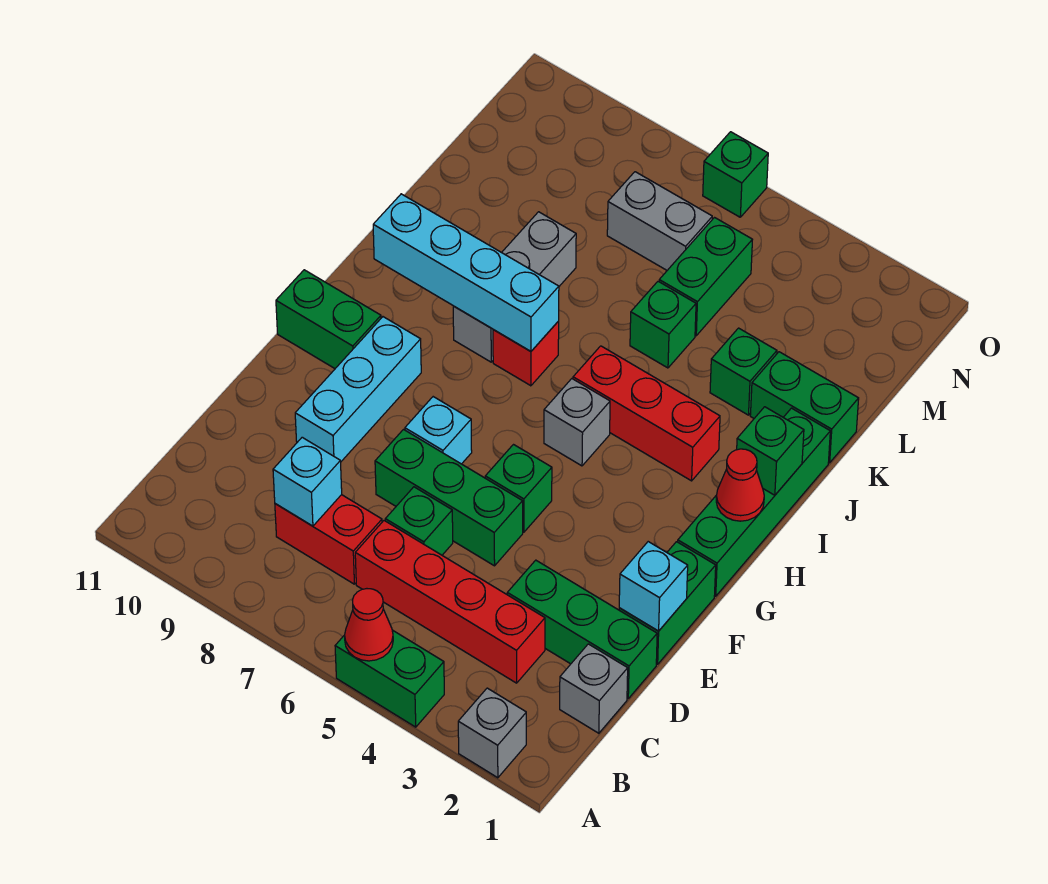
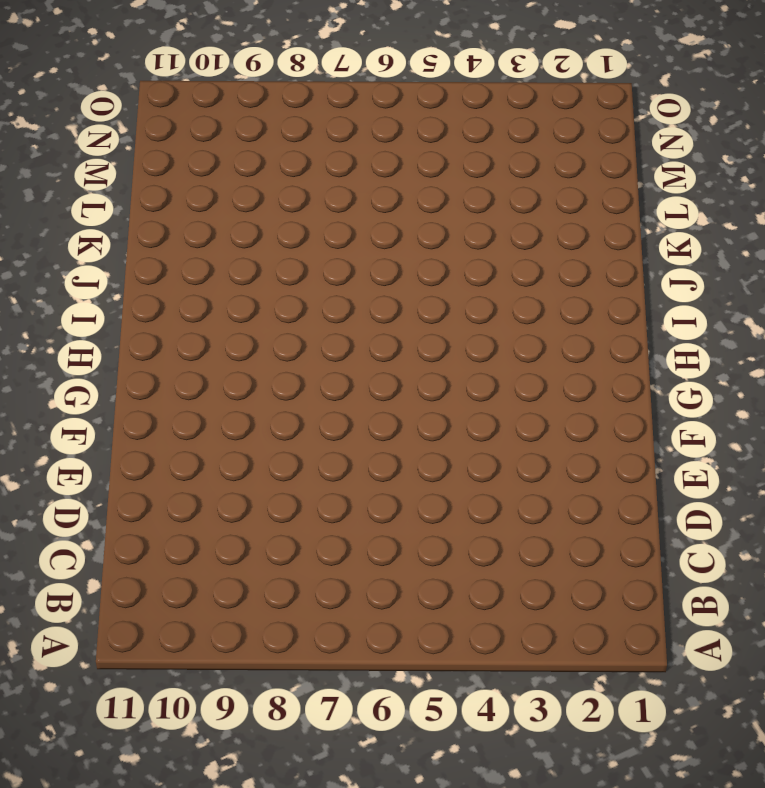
none -> grey brick A2 level 1
none -> green brick A4:A5 level 1
none -> grey brick C1 level 1
none -> red brick C3:C6 level 1

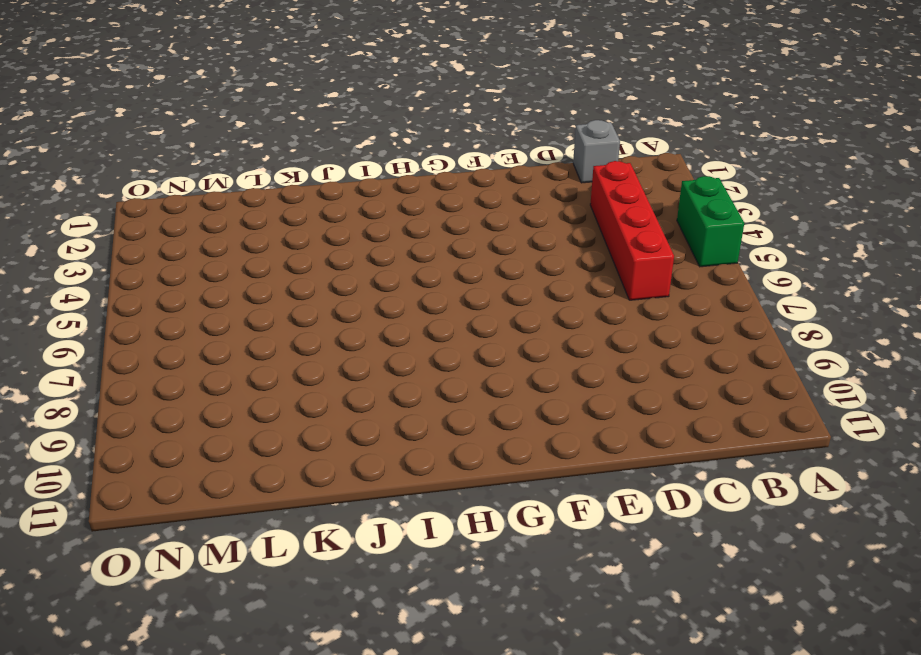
none -> grey brick A2 level 1
none -> red brick C7:C8 level 1
none -> green brick D1:D3 level 1
none -> green brick D6 level 1

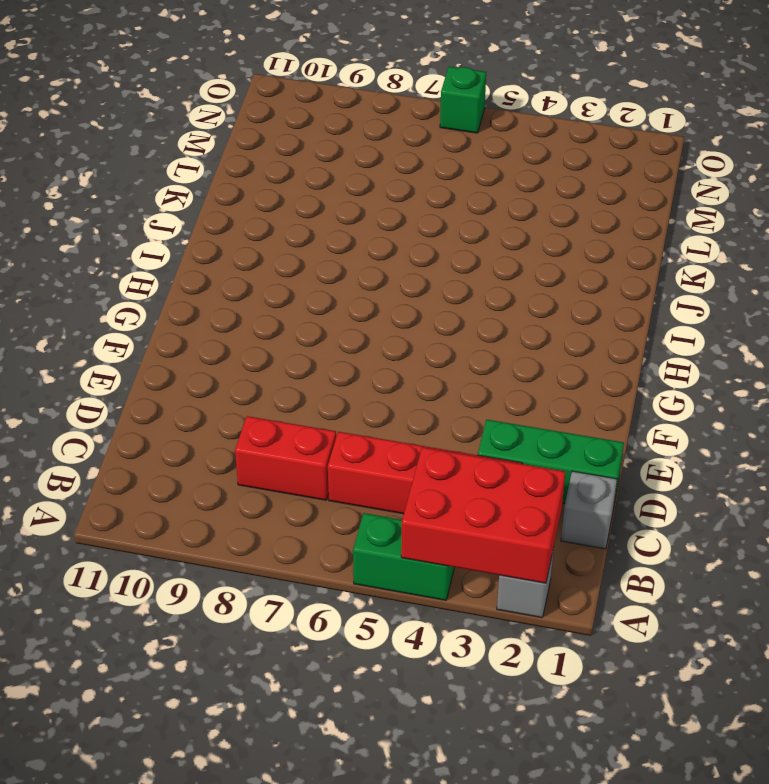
red brick A2:B4 level 2 -> none
none -> green brick D6 level 1
none -> green brick E1:F1 level 1
none -> green brick E5:E7 level 1
none -> cyan brick E9:G9 level 1

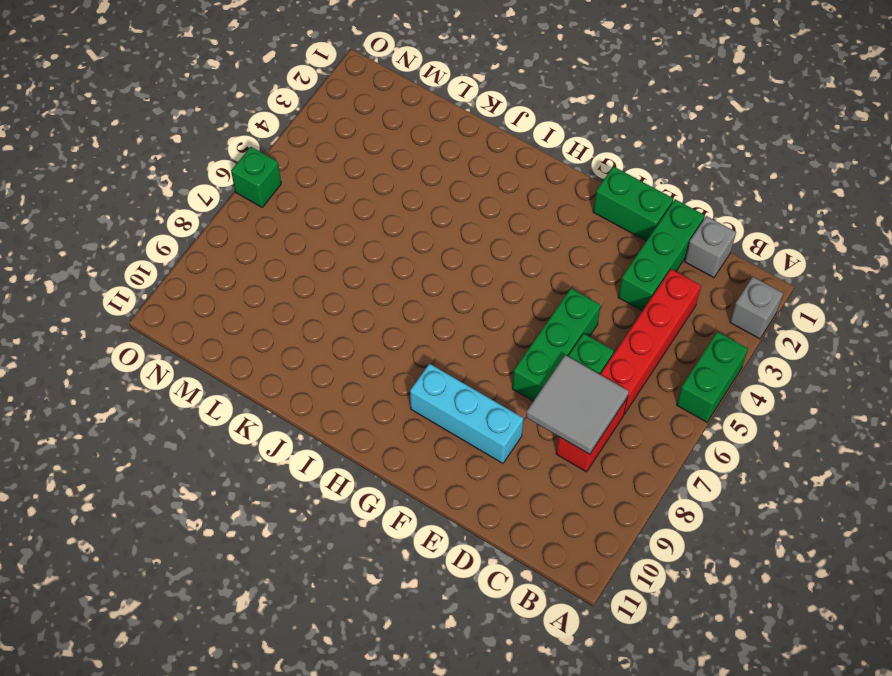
grey tile C7:D8 level 2 -> cyan brick C8 level 2
none -> green brick F5 level 1
none -> cyan brick F7 level 1
none -> green brick G1:J1 level 1
none -> green brick G10:G11 level 1

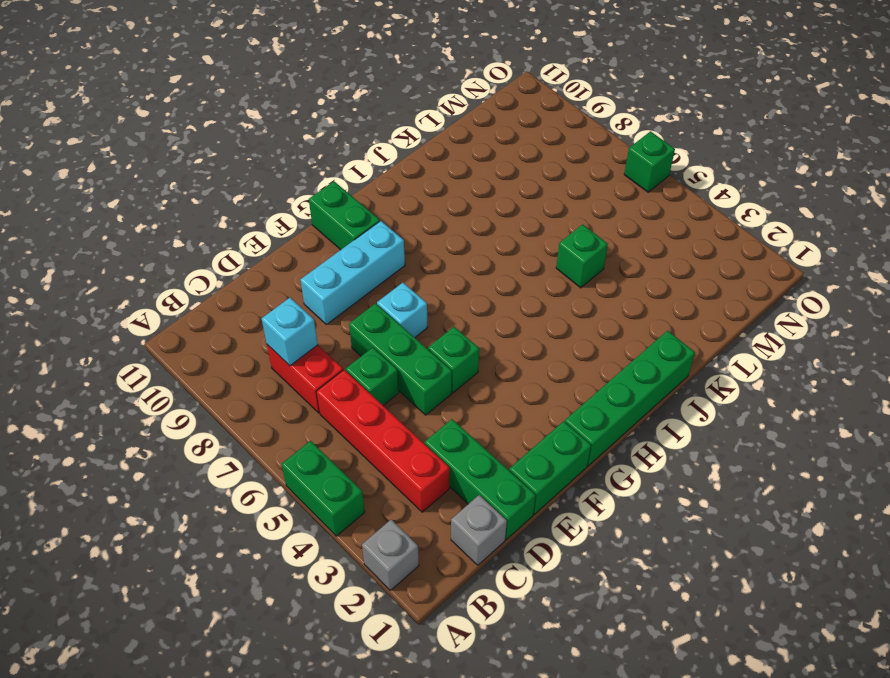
none -> grey brick H5 level 1
none -> red brick I3:I5 level 1
none -> red brick I7 level 1
none -> grey brick I8:K8 level 1

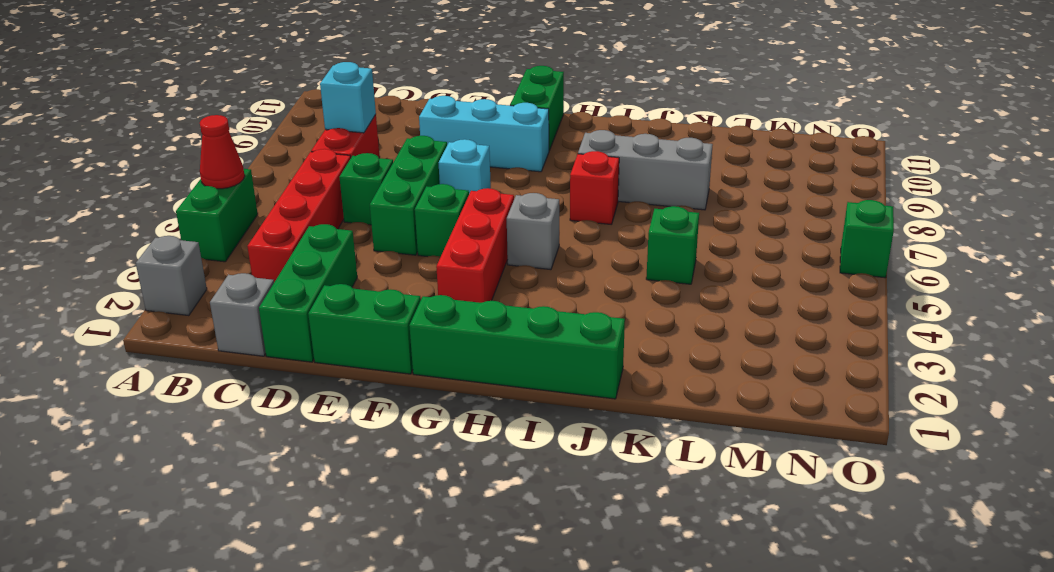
red brick G3:G5 level 1 -> red brick I3:I5 level 1
none -> green brick K1:K2 level 1
none -> green brick K3 level 1
none -> green brick L5:M5 level 1
none -> grey brick M6:M7 level 1

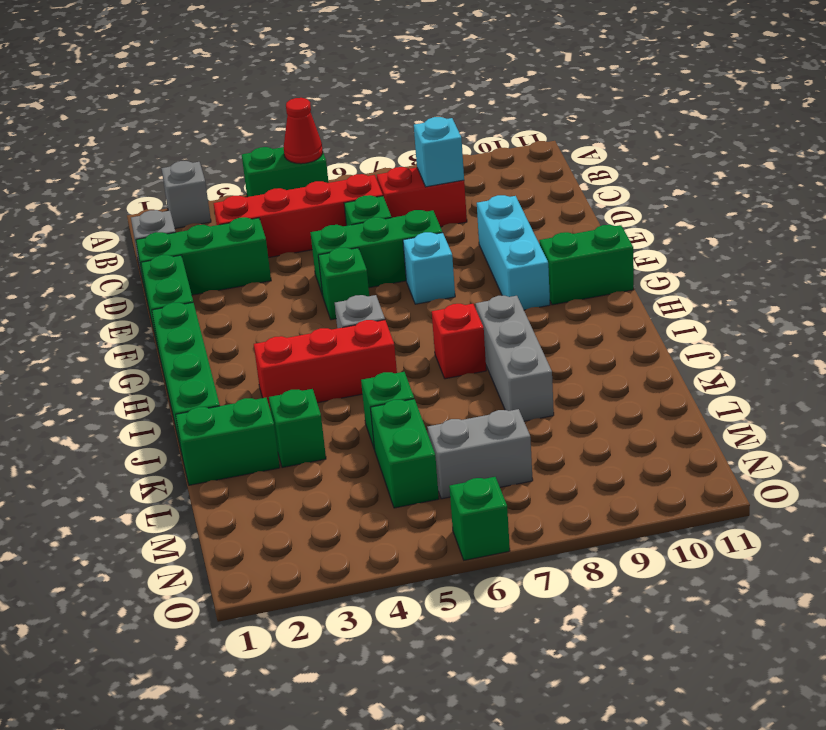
none -> cyan brick E1 level 2
none -> red cone H1 level 2
none -> green brick I1 level 2
none -> cyan brick I7:I10 level 2

